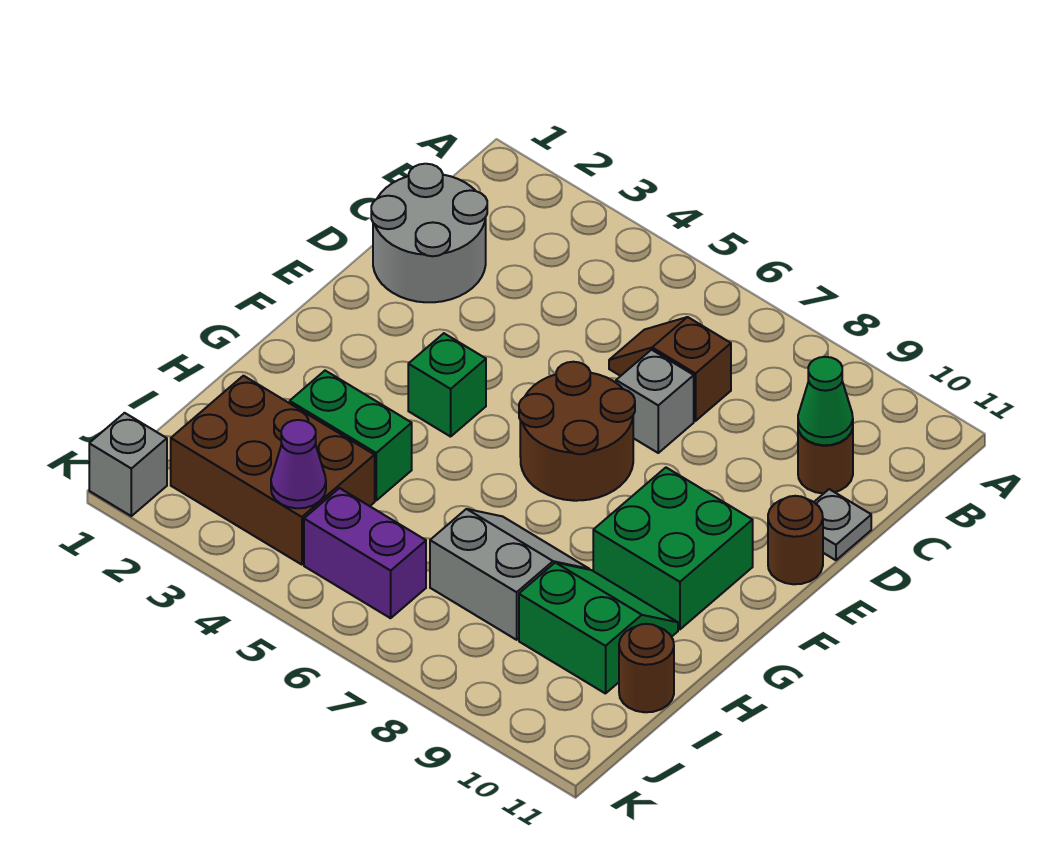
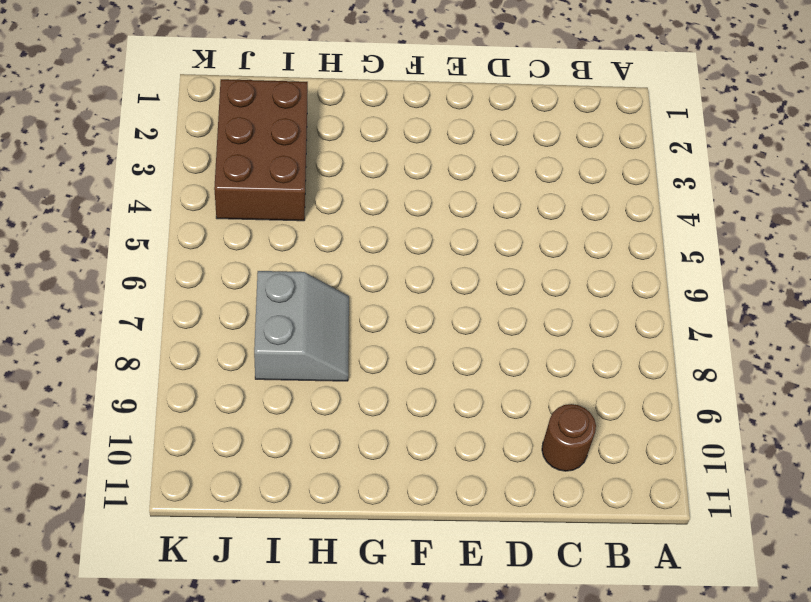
none -> grey round brick C1:D2 level 1
none -> brown slope C6:C7 level 1 top 7
none -> grey brick D7 level 1

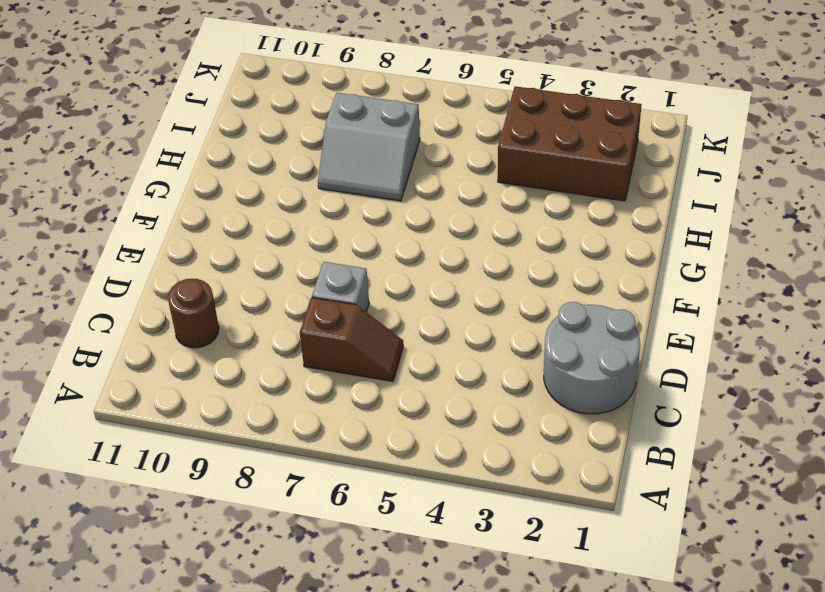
none -> grey plate D11 level 1
none -> brown round brick E6:F7 level 1
none -> brown round brick E11 level 1

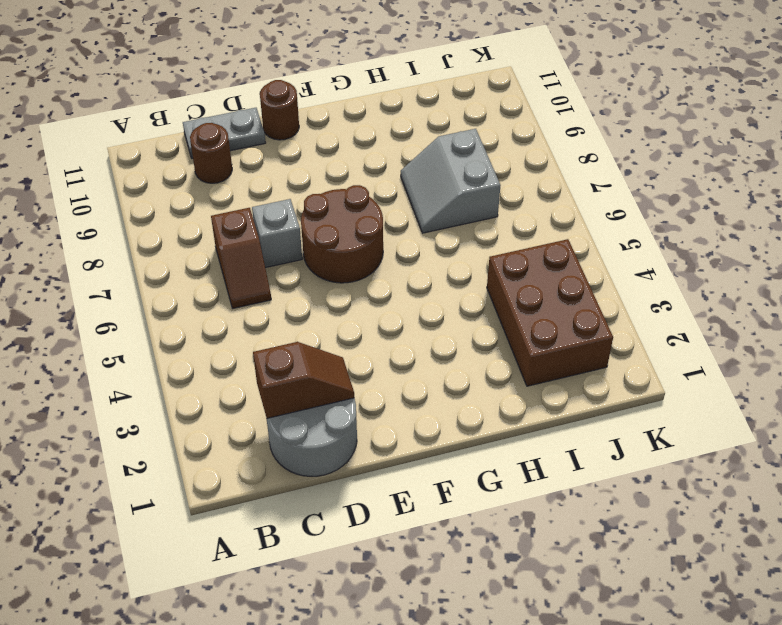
brown slope C2:D2 level 2 top C -> none
grey plate C11:D11 level 1 -> grey plate D11 level 1
none -> green brick F4 level 1
none -> green brick F9:G10 level 1
none -> green brick H3:H4 level 1

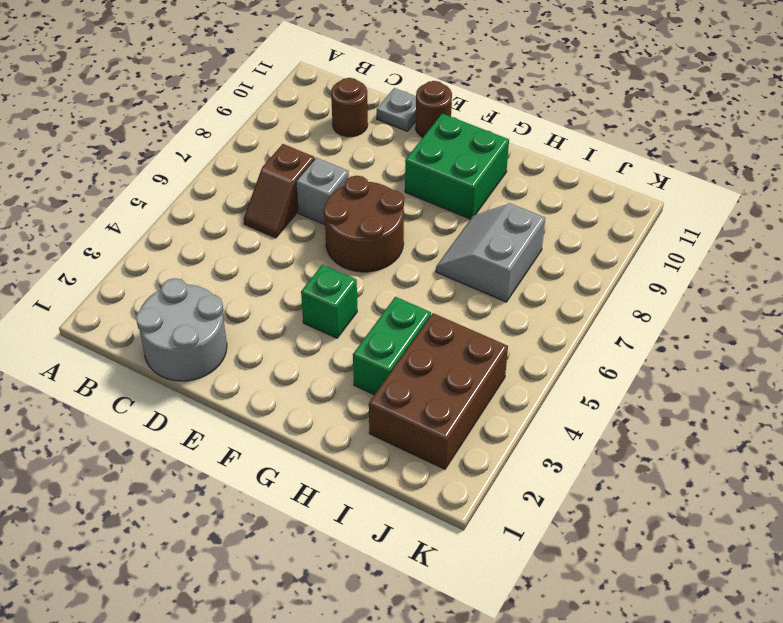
none -> green slope H9:I10 level 1 top I
none -> brown round brick I11 level 1
none -> purple brick J5:J6 level 1

